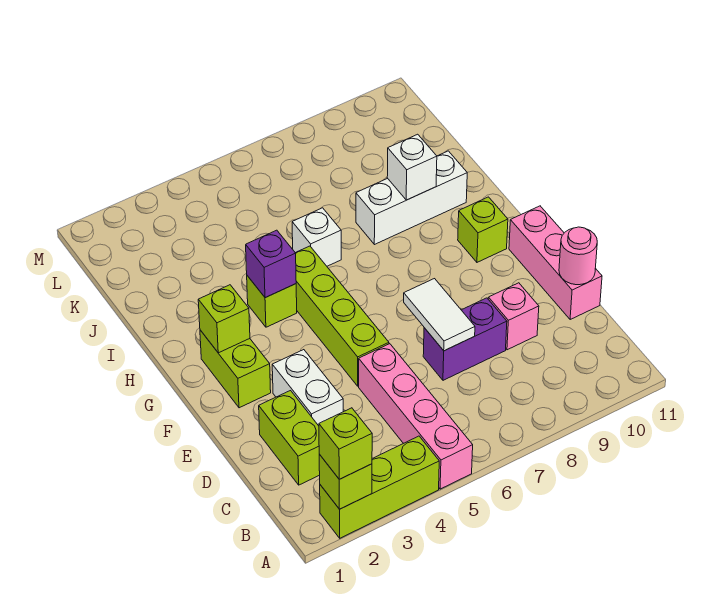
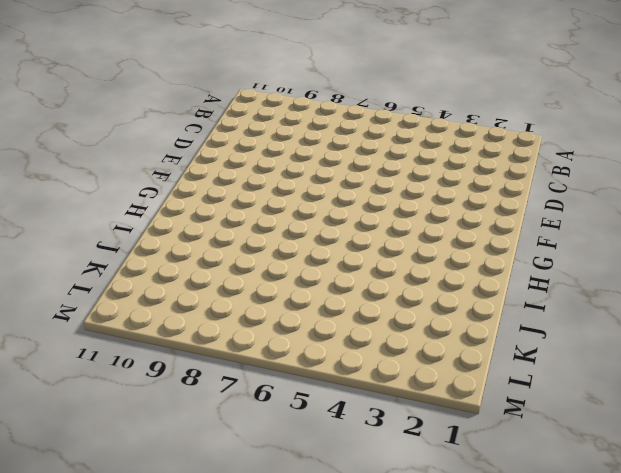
none -> lime brick A2:A4 level 1
none -> pink brick A5:D5 level 1
none -> lime brick C2:D2 level 1

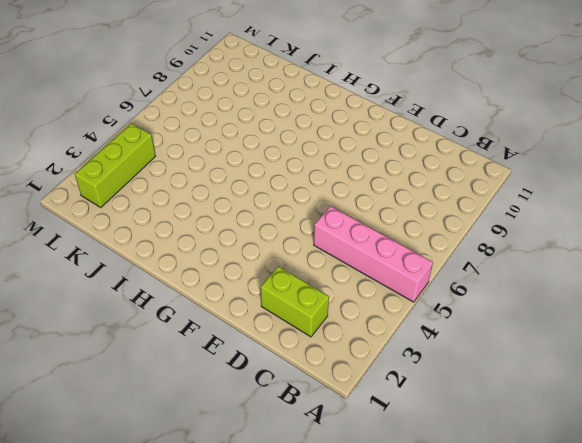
lime brick L2:L4 level 1 -> lime brick A2:A4 level 1
none -> white brick D3:E3 level 1
none -> purple brick D7:D8 level 1
none -> pink brick D9 level 1

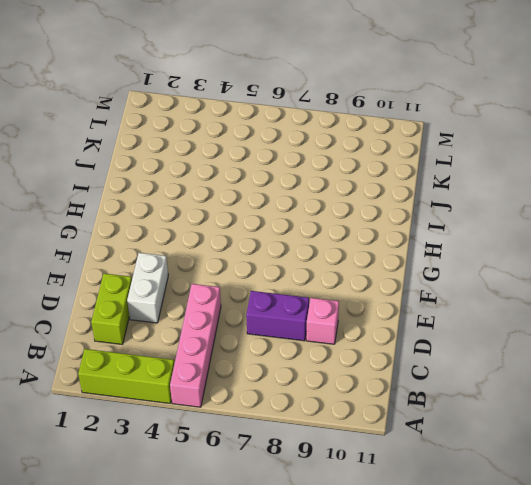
none -> pink brick D11:F11 level 1
none -> lime brick E5:H5 level 1
none -> lime brick F2:G2 level 1

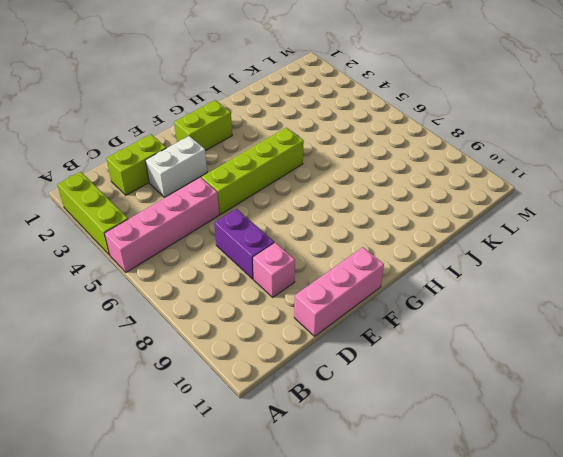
none -> lime brick G10 level 1
none -> lime brick H4 level 1
none -> white brick I6 level 1

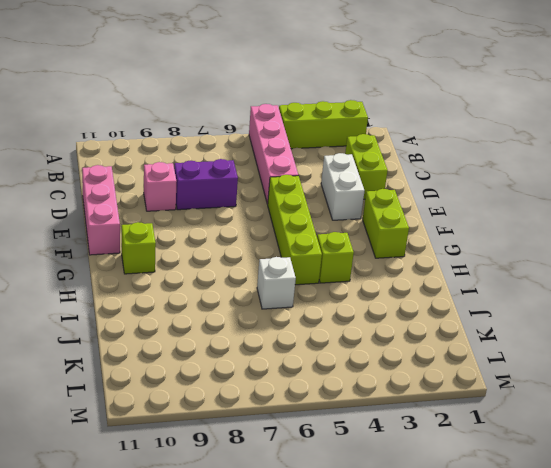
none -> white brick I8:I10 level 1
none -> lime brick A2 level 2
none -> white tile D7:E7 level 2

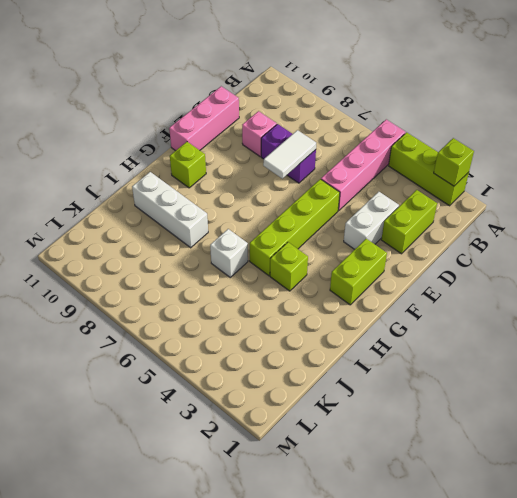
none -> pink round brick D11 level 2
none -> lime brick G2 level 2
none -> purple brick H4 level 2

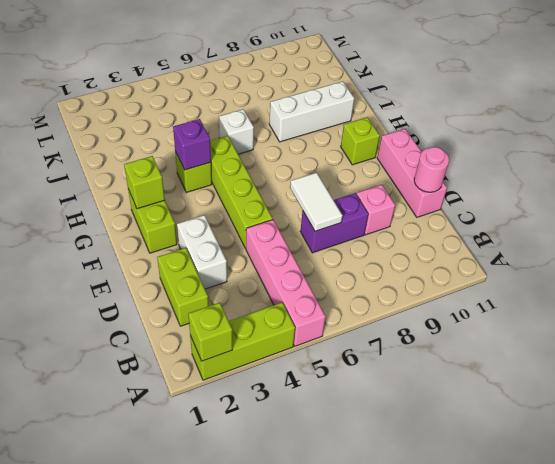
none -> white brick I9 level 2
none -> lime brick A2 level 3

